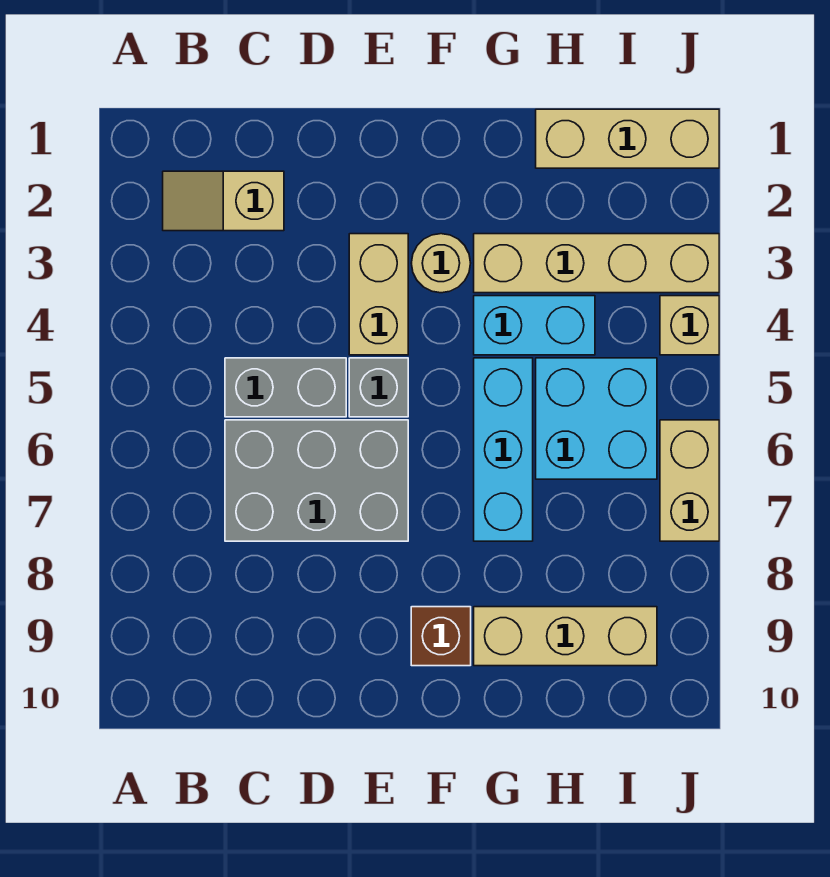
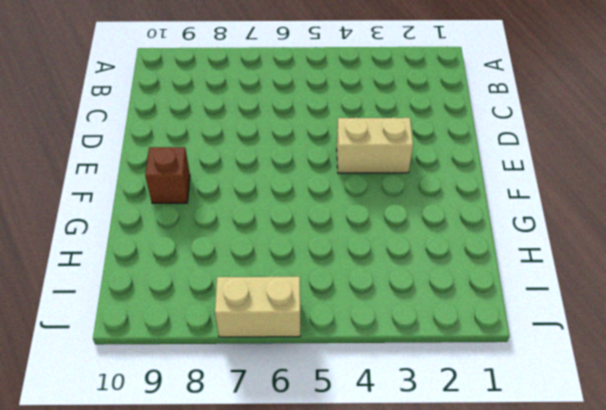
none -> tan slope B2:C2 level 1 top C
none -> grey brick C5:D5 level 1
none -> grey brick C6:E7 level 1

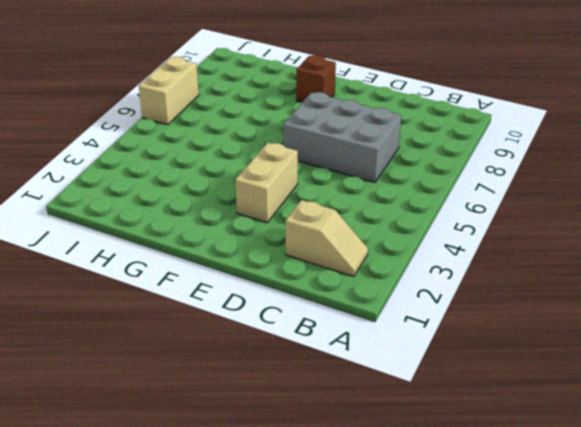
none -> grey brick C5:D5 level 1
none -> grey brick E5 level 1
none -> tan round brick F3 level 1

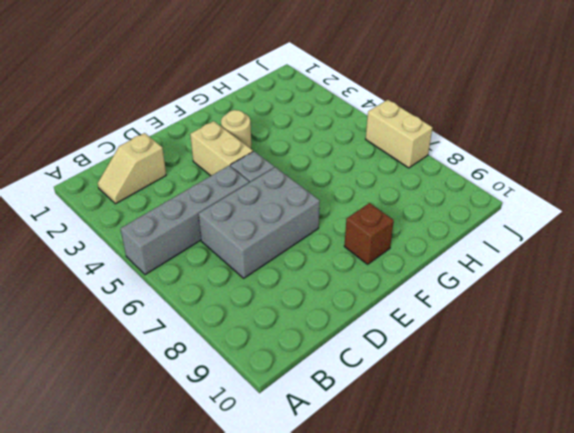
grey brick A5:D5 level 1 -> grey brick C5:D5 level 1
none -> tan brick G3:J3 level 1
none -> cyan brick G4:H4 level 1
none -> cyan brick G5:G7 level 1

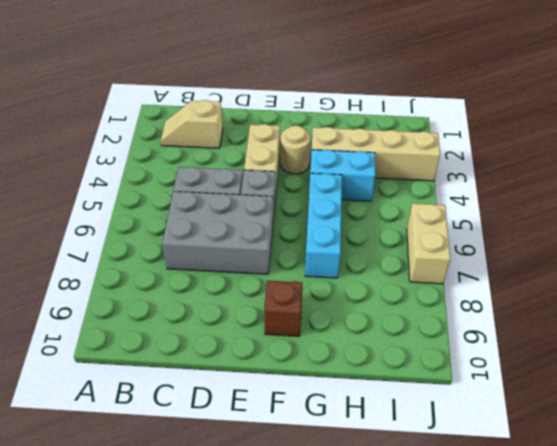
none -> tan brick G9:I9 level 1
none -> tan brick H1:J1 level 1
none -> cyan brick H5:I6 level 1

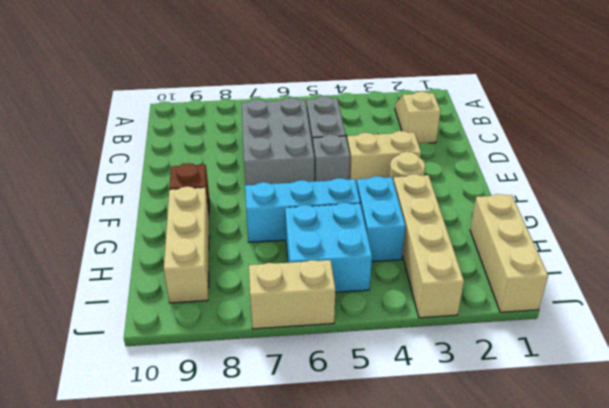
none -> tan brick J4 level 1

